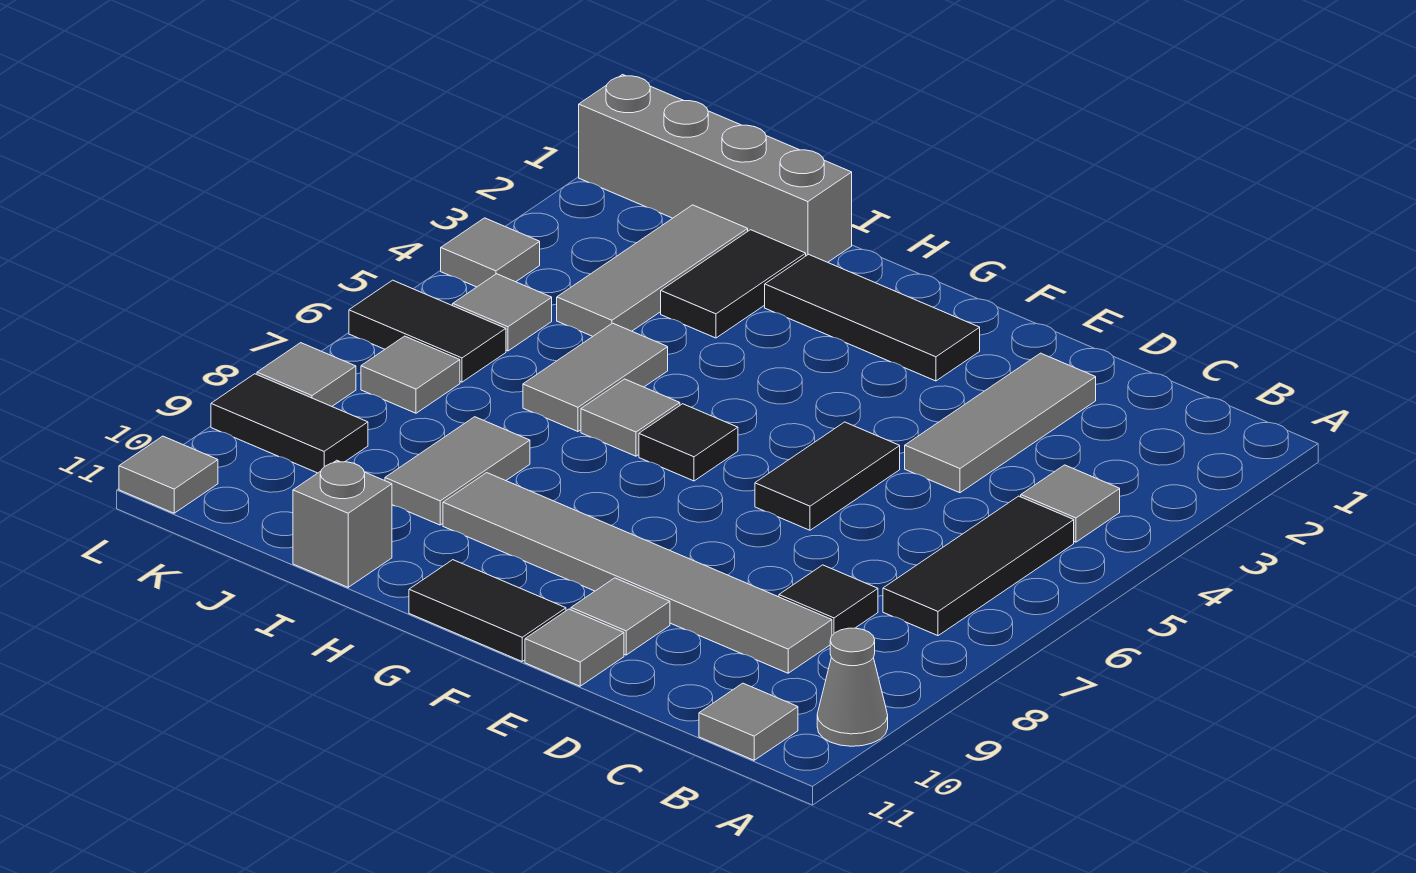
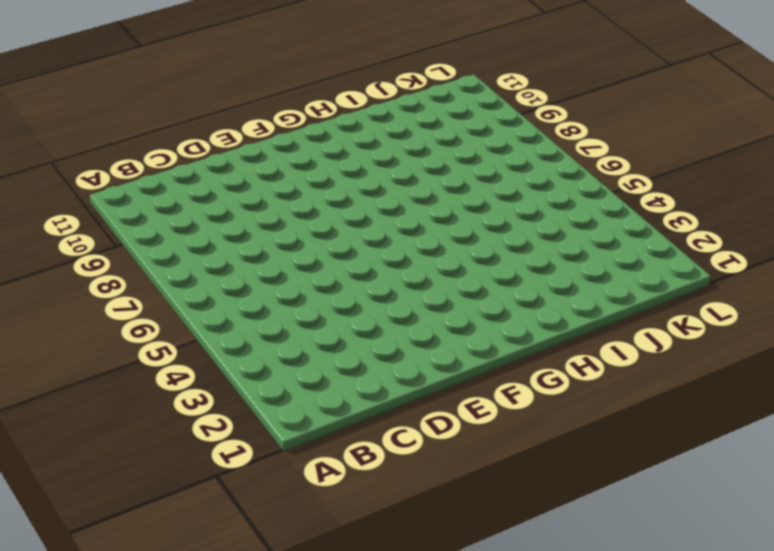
none -> grey cone A10 level 1
none -> grey tile B4 level 1
none -> black tile B5:B7 level 1

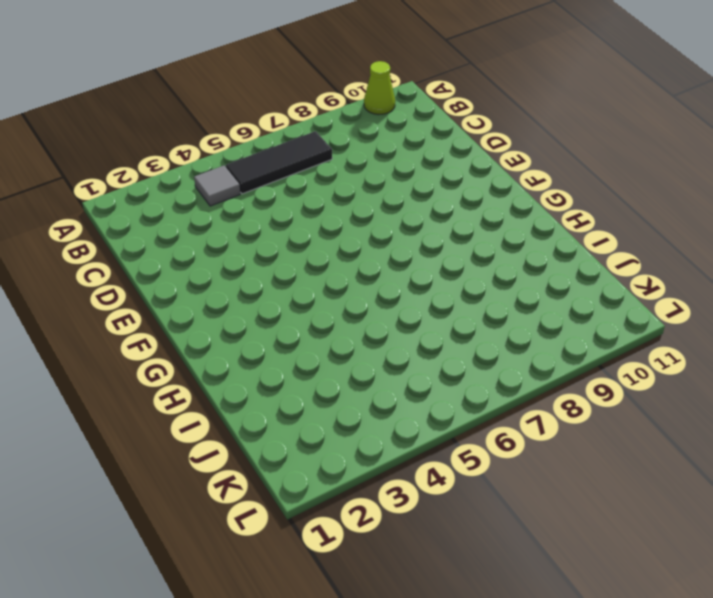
lime cone A10 level 1 -> grey cone A10 level 1
none -> grey tile B11 level 1
none -> black tile C8 level 1
none -> grey tile C9:H9 level 1

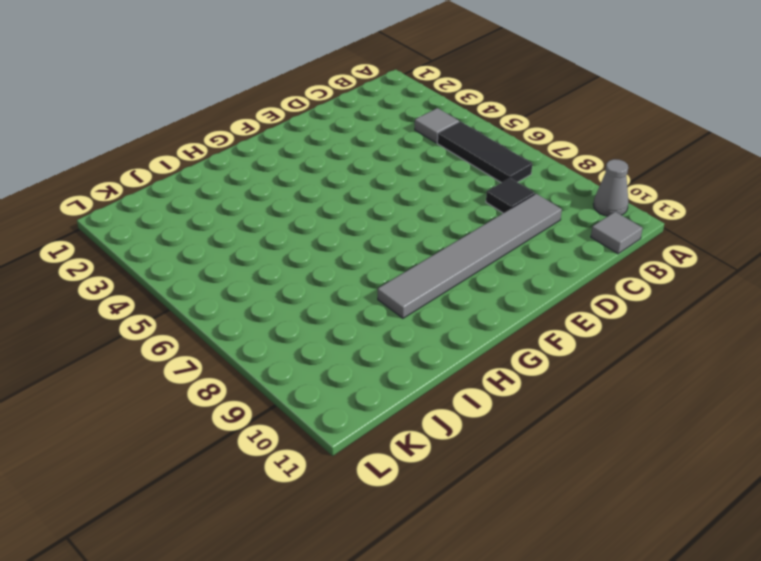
none -> grey tile D2:D4 level 1
none -> black tile E5:E6 level 1
none -> grey tile E10 level 1

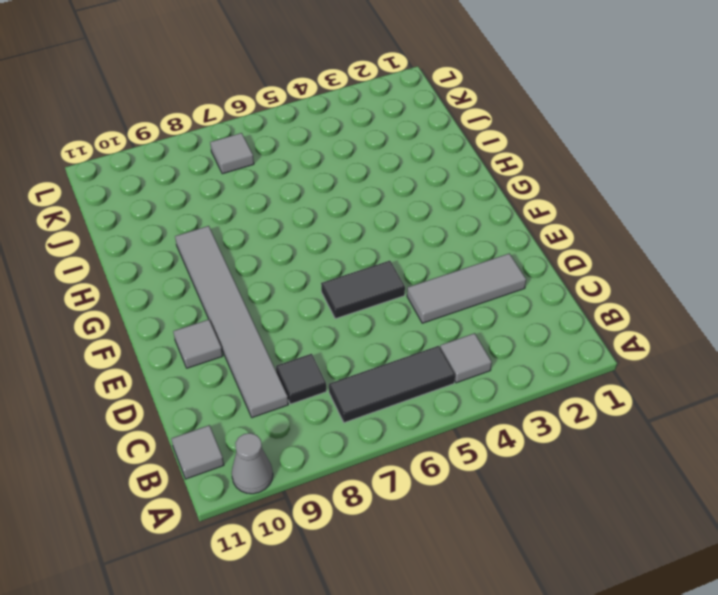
none -> grey tile E11 level 1
none -> black tile F2:H2 level 1
none -> black tile F11:G11 level 1

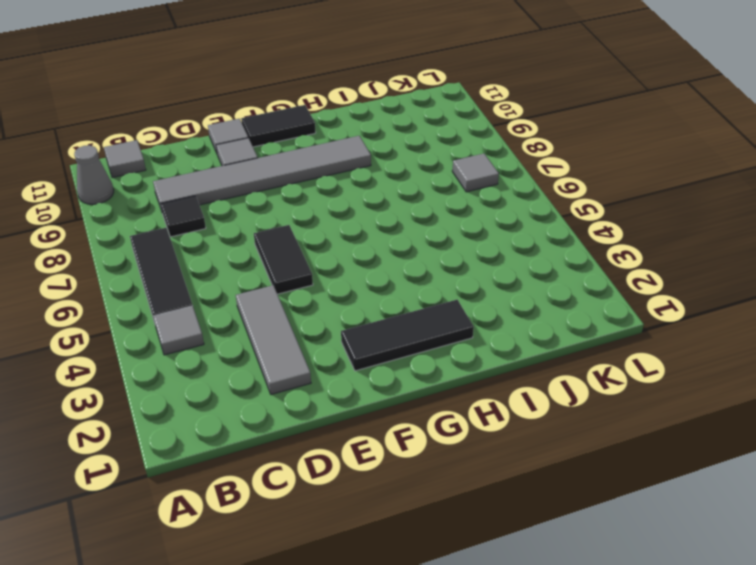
none -> black tile G6 level 1
none -> grey tile H6 level 1
none -> grey brick I1:L1 level 1

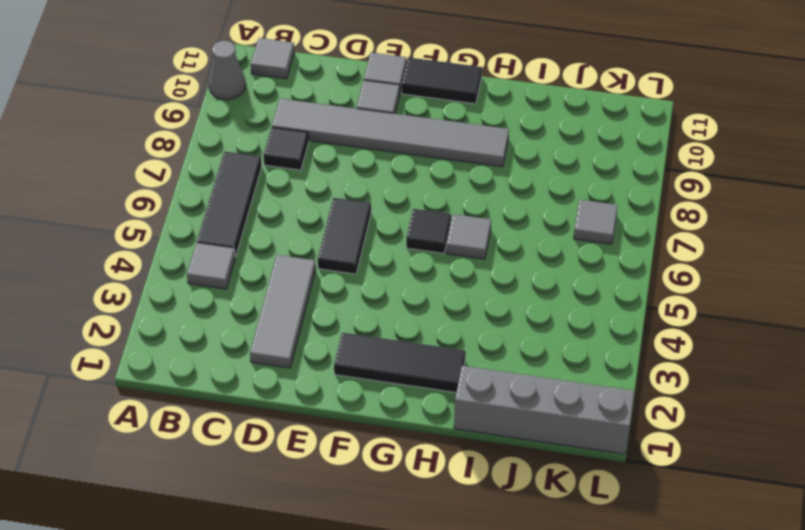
none -> black tile I2:I3 level 1
none -> grey tile I5:I6 level 1
none -> grey tile I8:I9 level 1

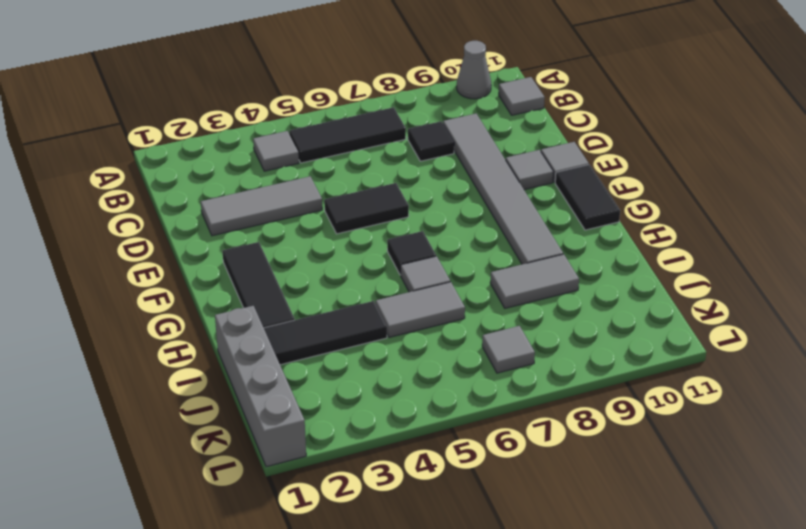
black tile I2:I4 level 1 -> black tile I2:I3 level 1
none -> grey brick I11 level 1
none -> grey tile J2:J4 level 1
none -> grey tile K5 level 1

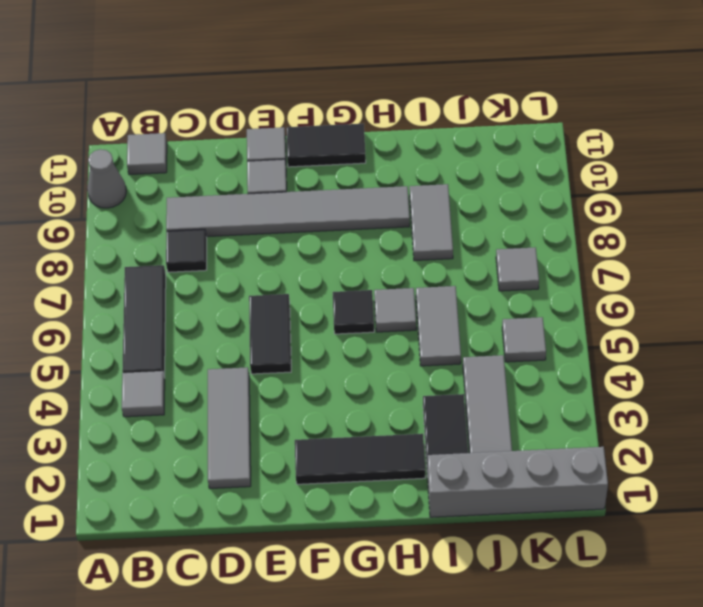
none -> grey brick I11 level 1
none -> black tile K6:L6 level 1
none -> black tile K9:L9 level 1

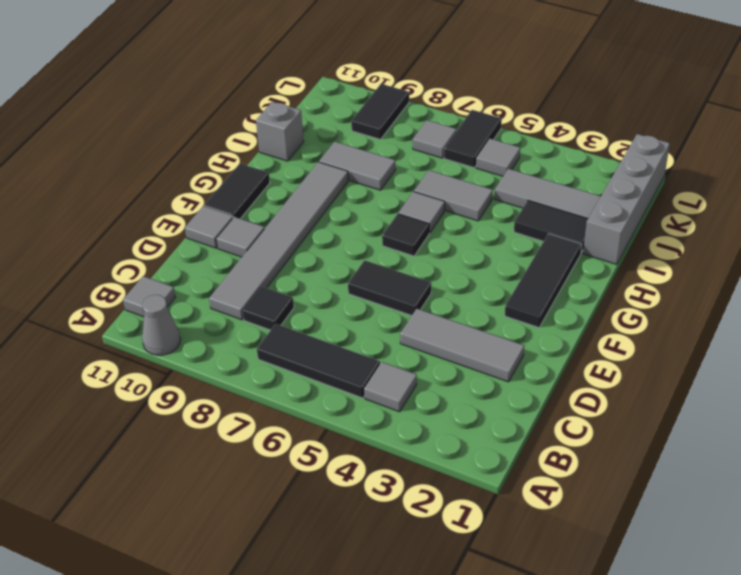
none -> grey tile L4 level 1
none -> grey tile L8 level 1
none -> grey tile L11 level 1

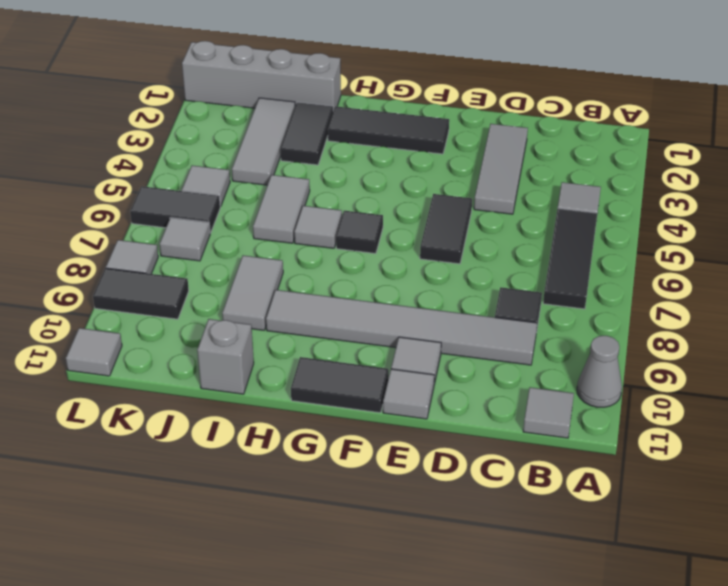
none -> grey tile L4 level 1

